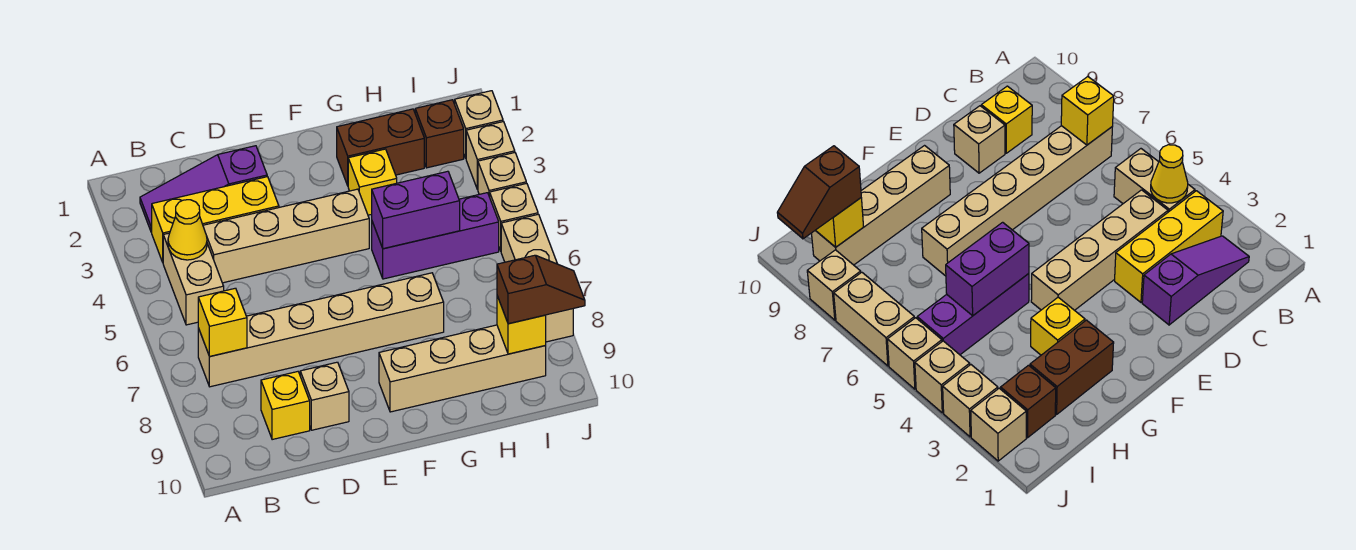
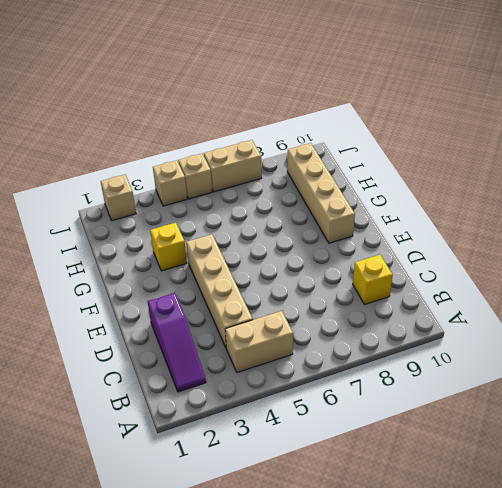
none -> yellow brick B3:D3 level 1
none -> tan brick B7:G7 level 1
none -> tan brick D9 level 1

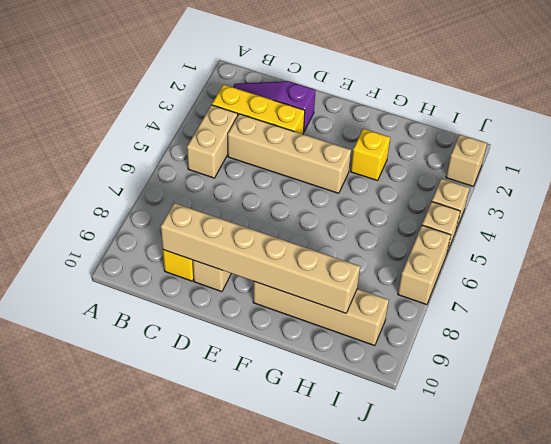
tan brick C9:H9 level 2 -> tan brick B7:G7 level 1
none -> brown brick G2:H2 level 1
none -> purple brick G5:I5 level 1
none -> brown brick I2 level 1

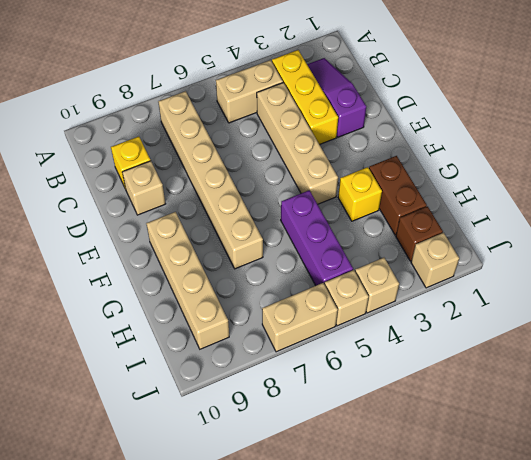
none -> tan brick J3 level 1
none -> tan brick J8 level 1
none -> yellow cone B4 level 2

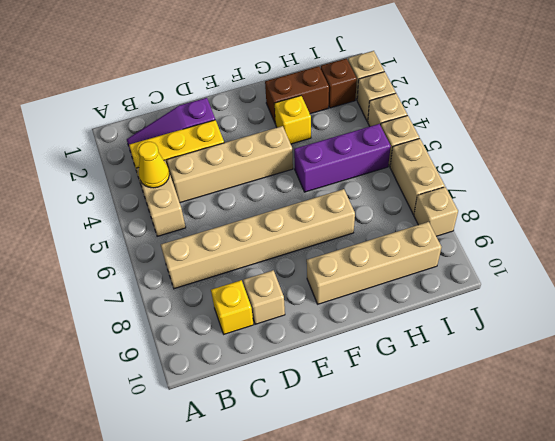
none -> yellow brick B7 level 2
none -> purple brick G5:H5 level 2
none -> yellow brick I9 level 2

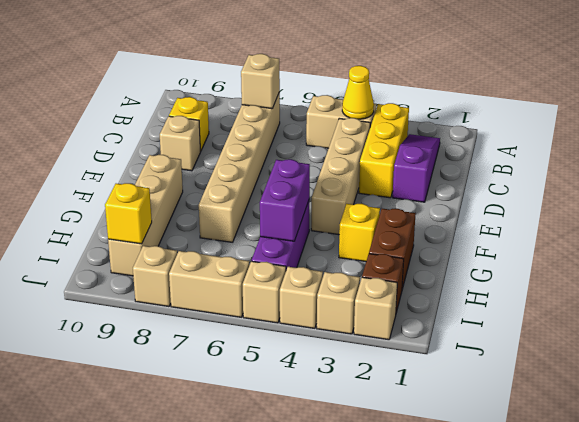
tan brick B7 level 2 -> yellow brick B7 level 2
none -> brown slope I9:J9 level 3 top I

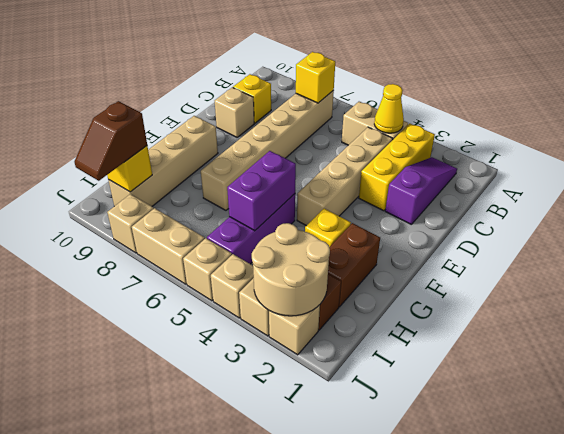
tan round brick I2:J3 level 2 -> none

